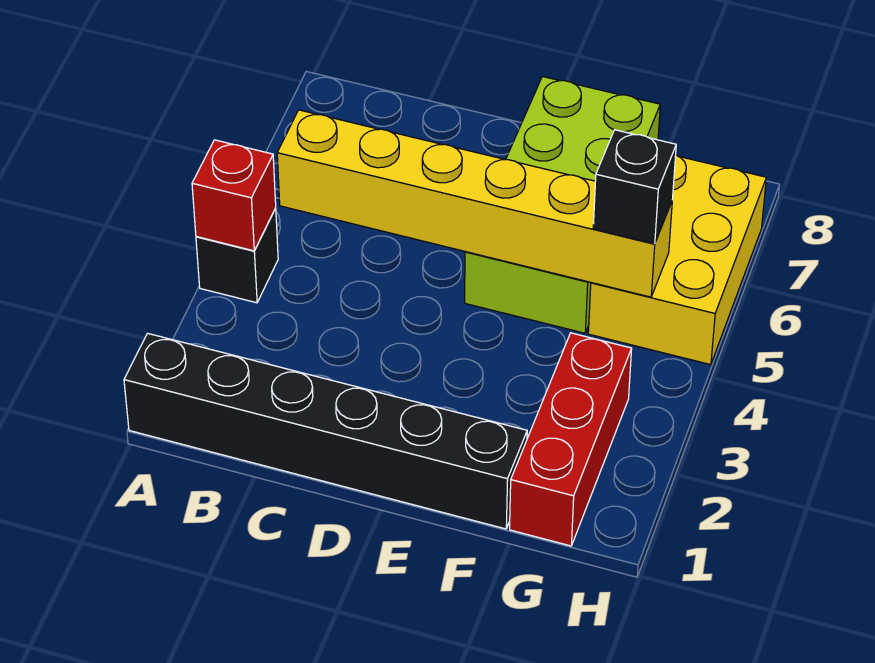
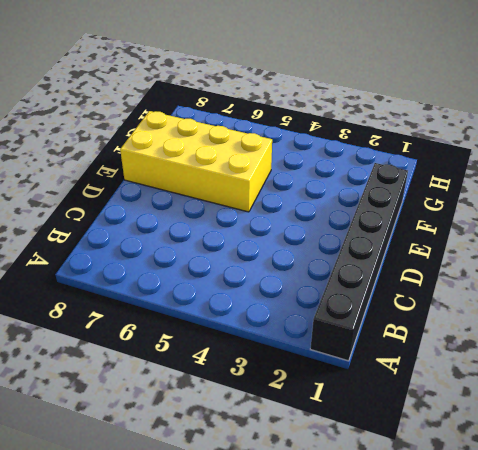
yellow brick E5:F8 level 1 -> lime brick E5:F8 level 1
none -> black brick A4 level 1
none -> red brick G1:G3 level 1

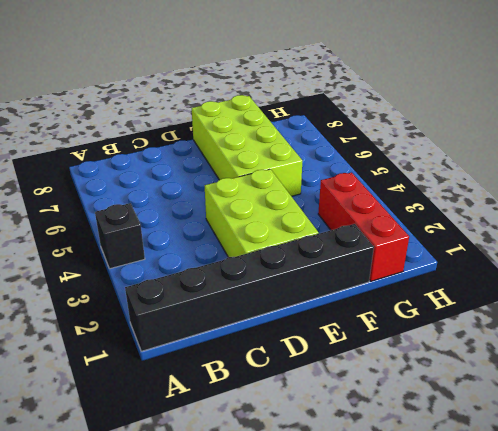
lime brick D2:E4 level 1 -> none
none -> yellow brick G5:H7 level 1
none -> red brick A4 level 2

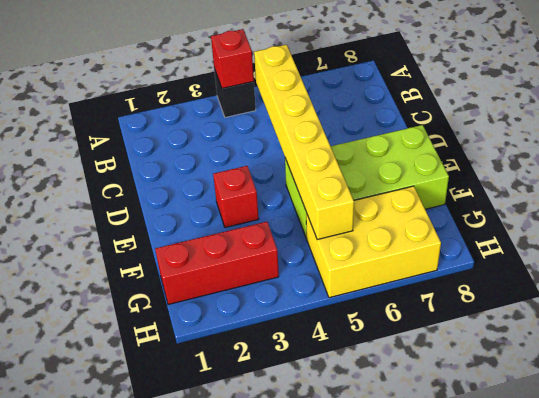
red brick E3 level 1 -> none
none -> black brick A1:F1 level 1
none -> black brick G5 level 3

